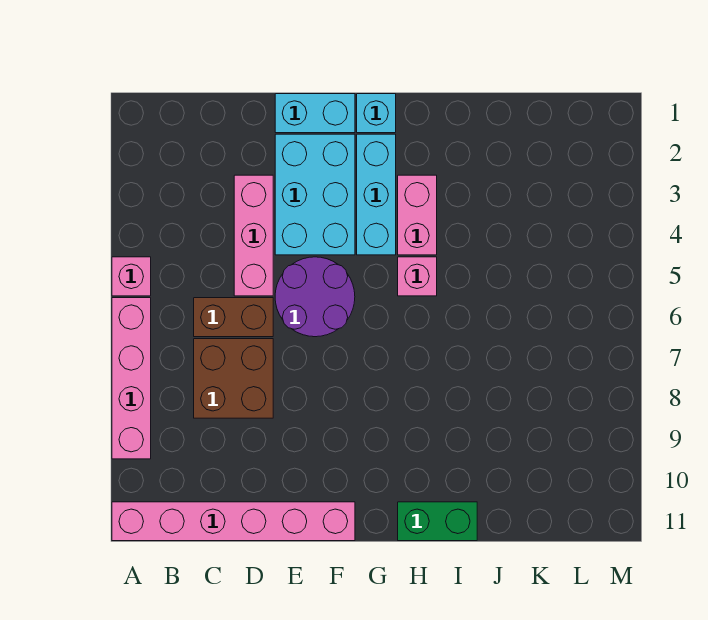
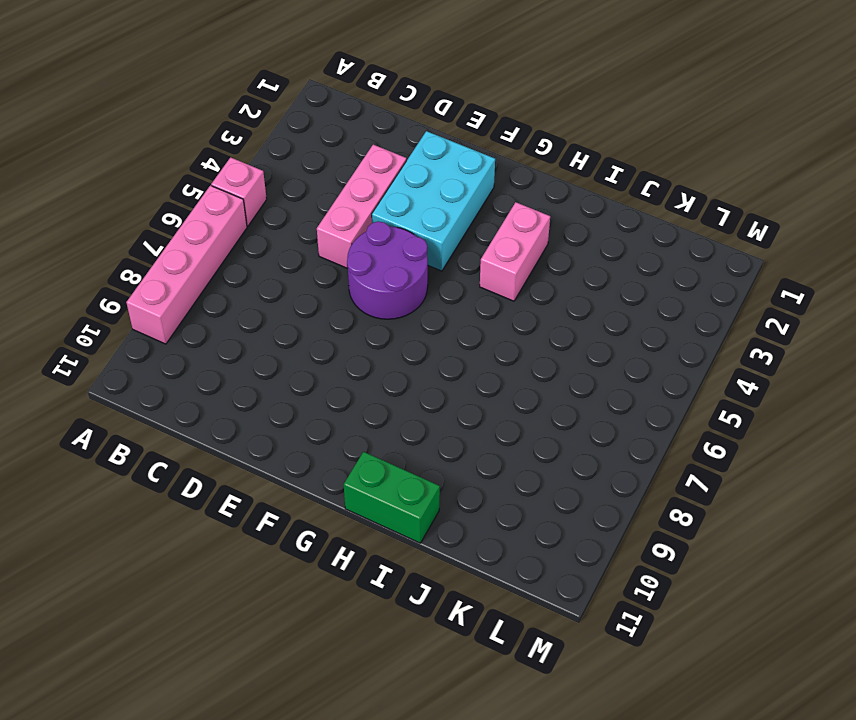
none -> pink brick A11:F11 level 1
none -> brown brick C6:D6 level 1
none -> brown brick C7:D8 level 1

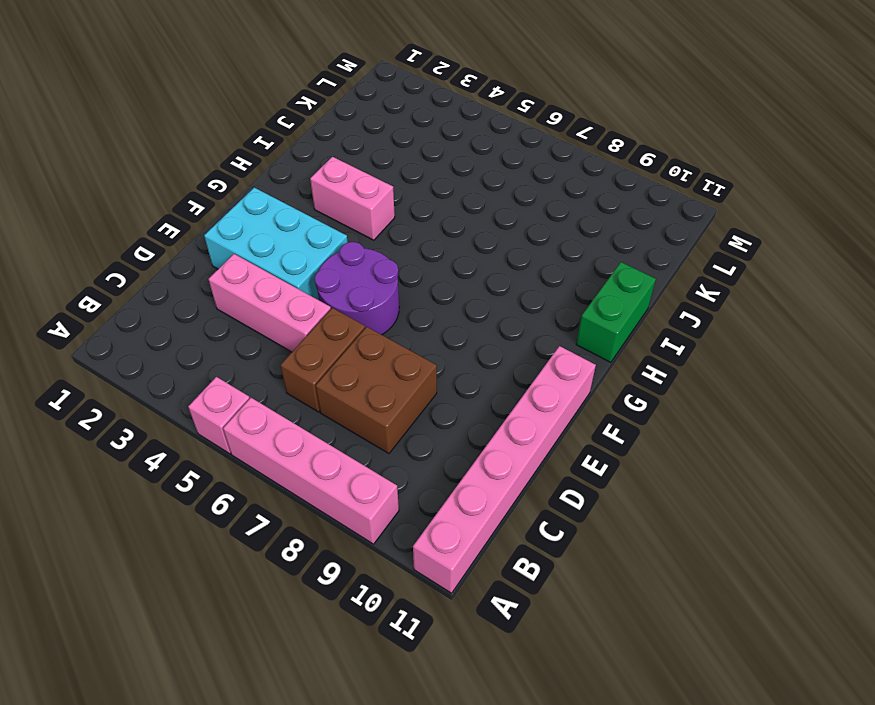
none -> cyan brick E1:F1 level 1
none -> cyan brick G1 level 1
none -> cyan brick G2:G4 level 1

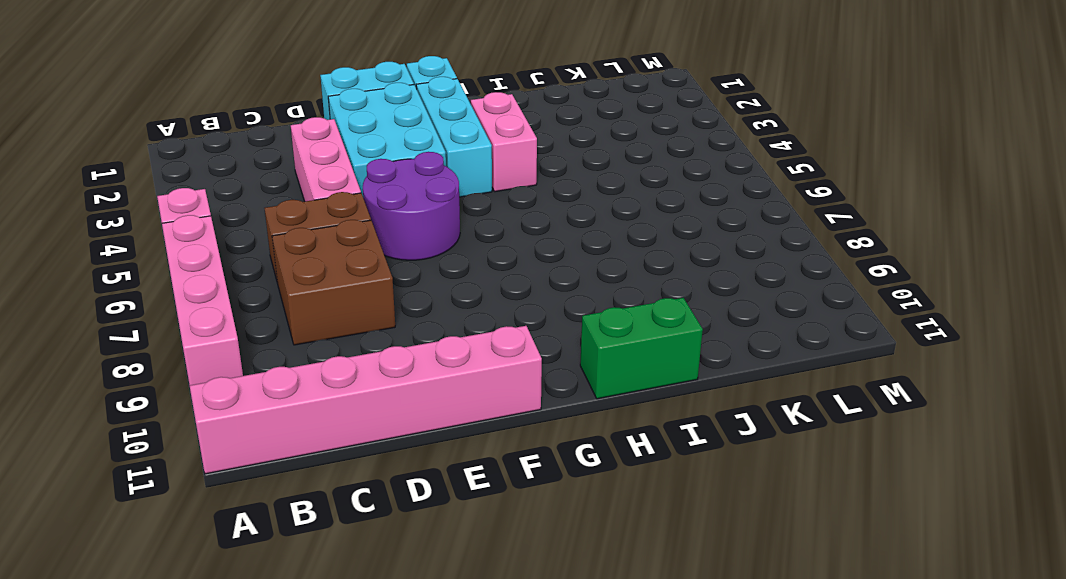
none -> pink brick H5 level 1

